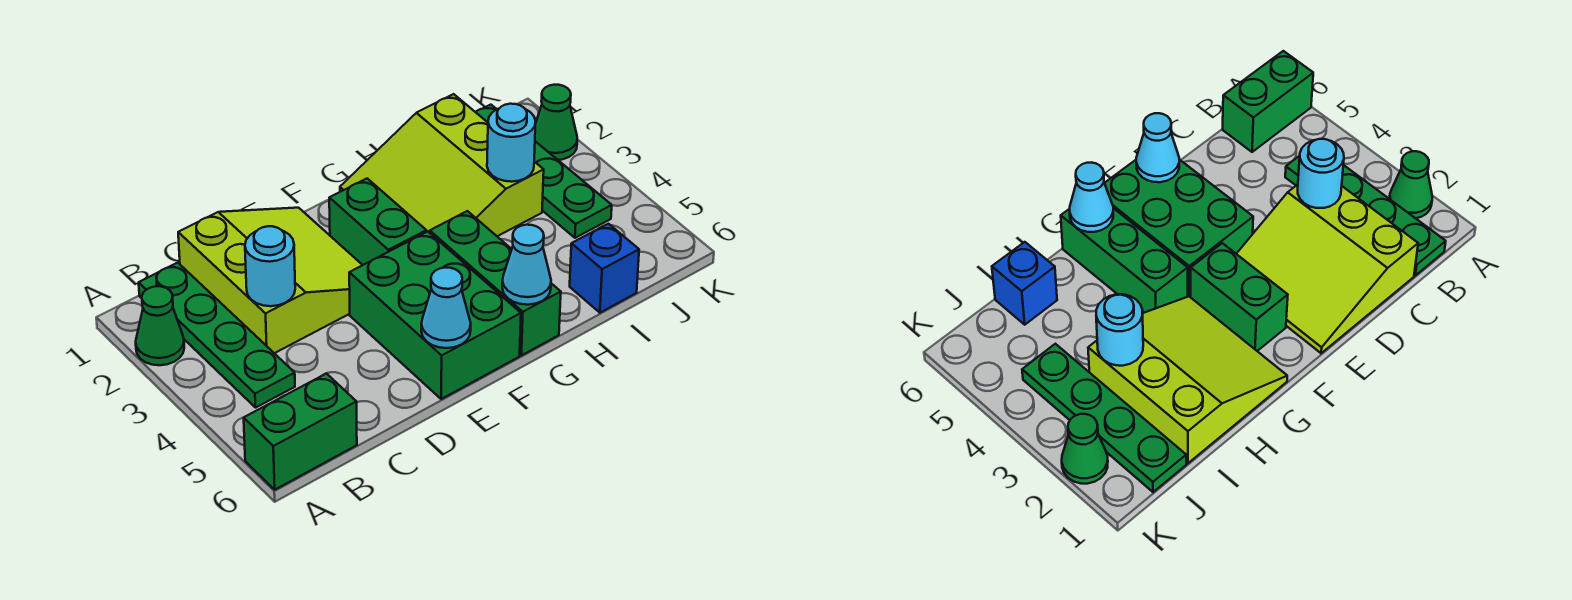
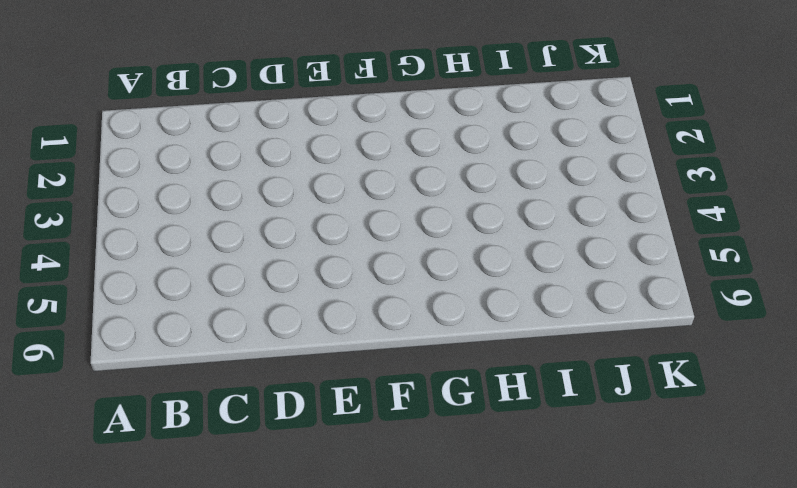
none -> green cone A2 level 1
none -> green brick A6:B6 level 1
none -> green plate B1:B4 level 1

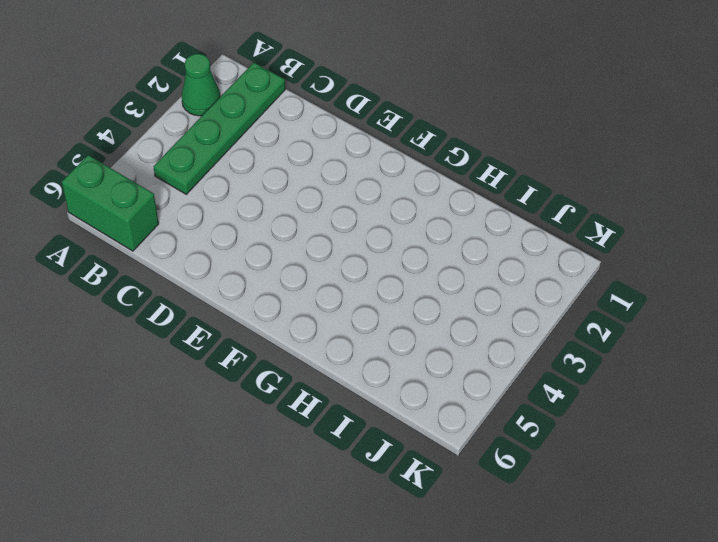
none -> lime slope C1:E3 level 1 top C
none -> green brick E4:F6 level 1
none -> green brick F2:F3 level 1

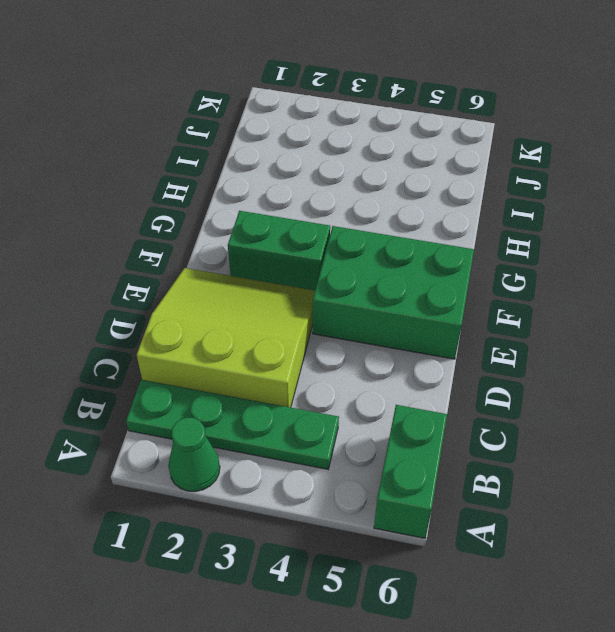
none -> lime slope G1:I3 level 1 top I
none -> green brick G4:G6 level 1
none -> blue brick I6 level 1

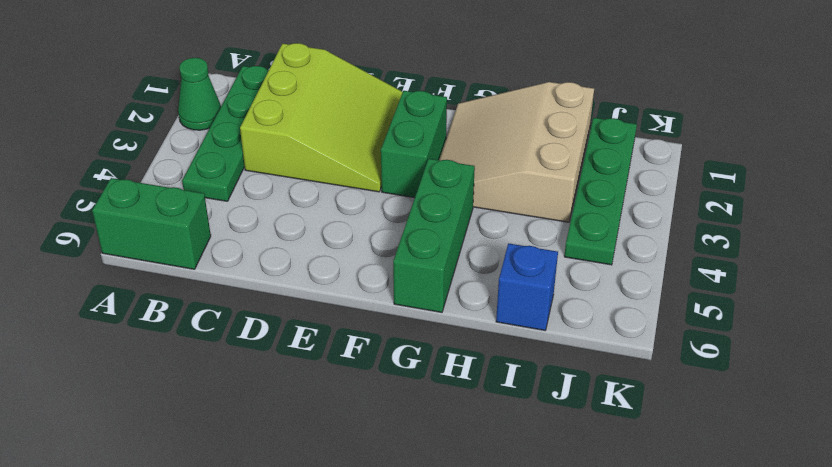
tan slope G1:I3 level 1 top I -> lime slope G1:I3 level 1 top I
none -> green brick E4:F6 level 1
none -> green cone K2 level 1
none -> cyan round brick C3 level 2

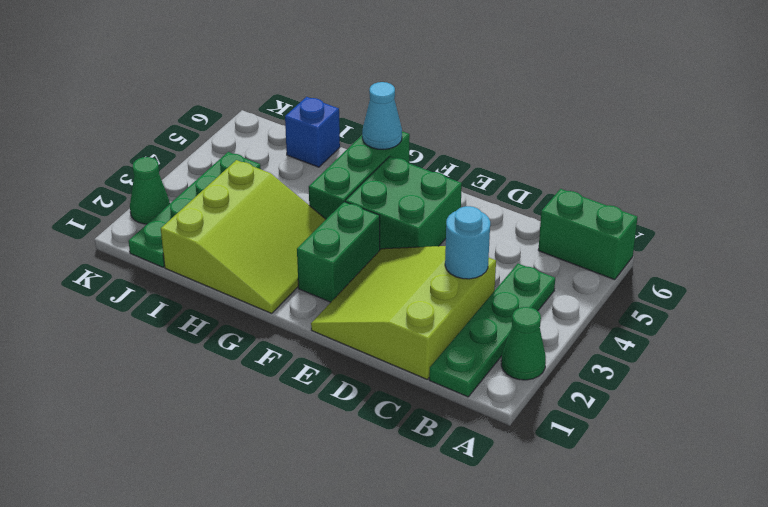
green brick E4:F5 level 1 -> green brick E4:F6 level 1
none -> cyan cone E6 level 2
none -> cyan round brick I3 level 2

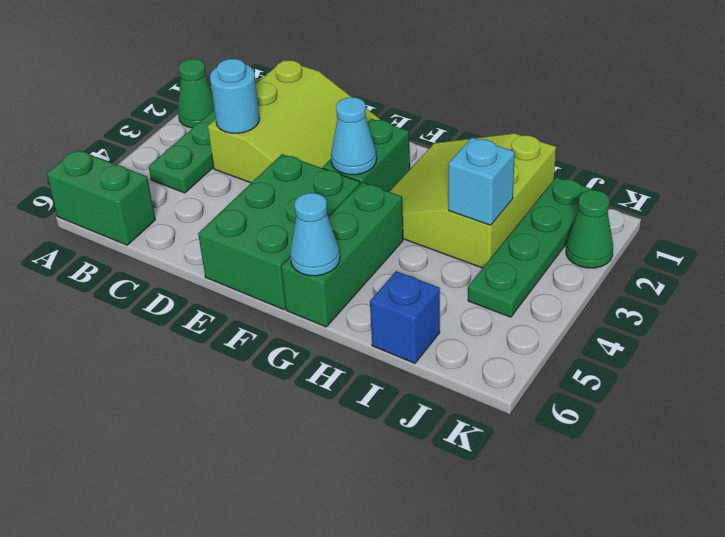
cyan cone F3 level 2 -> cyan cone E6 level 2
cyan brick I3 level 2 -> cyan round brick I3 level 2

